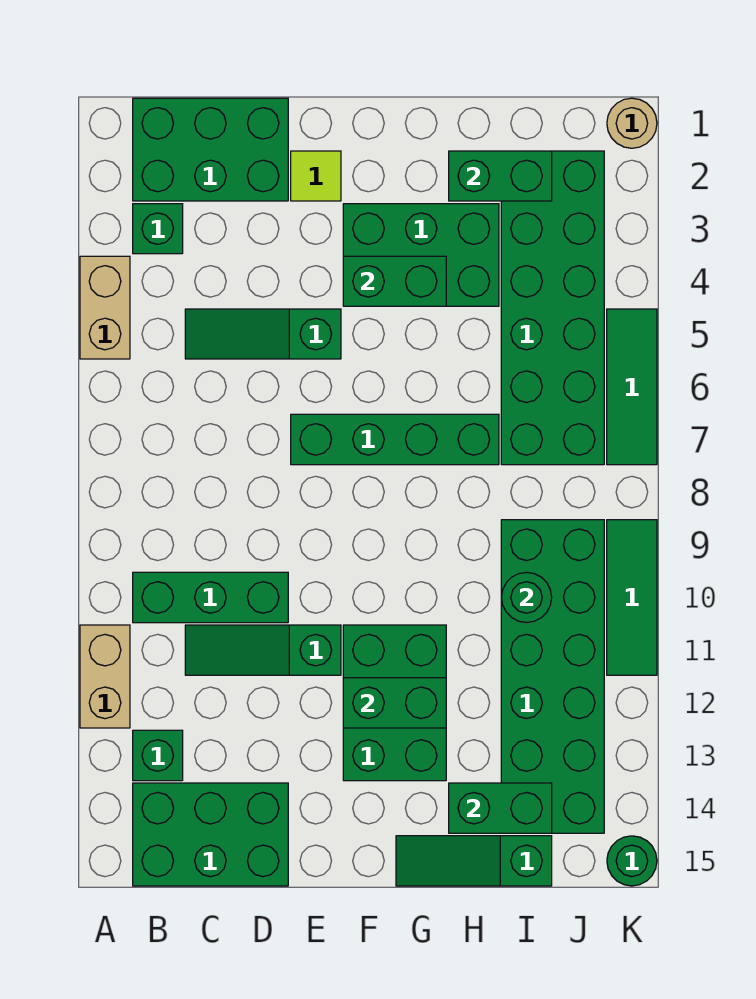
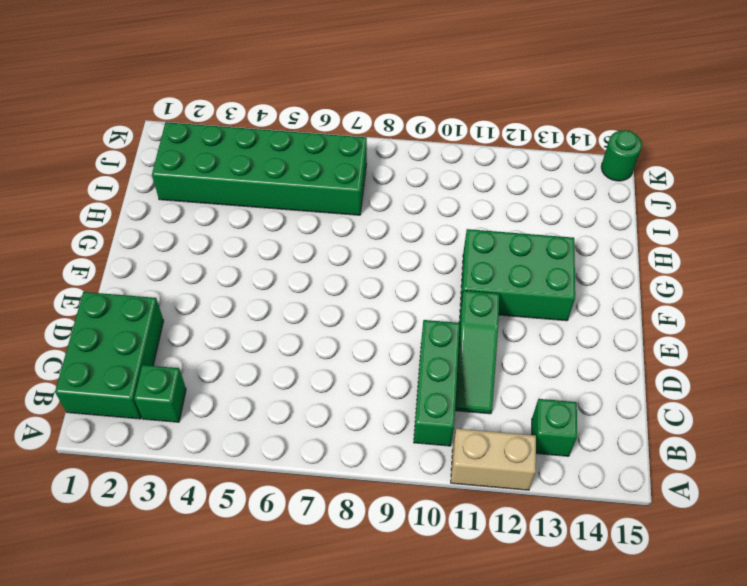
none -> tan brick A4:A5 level 1
none -> green brick B14:D15 level 1
none -> green slope C5:E5 level 1 top E

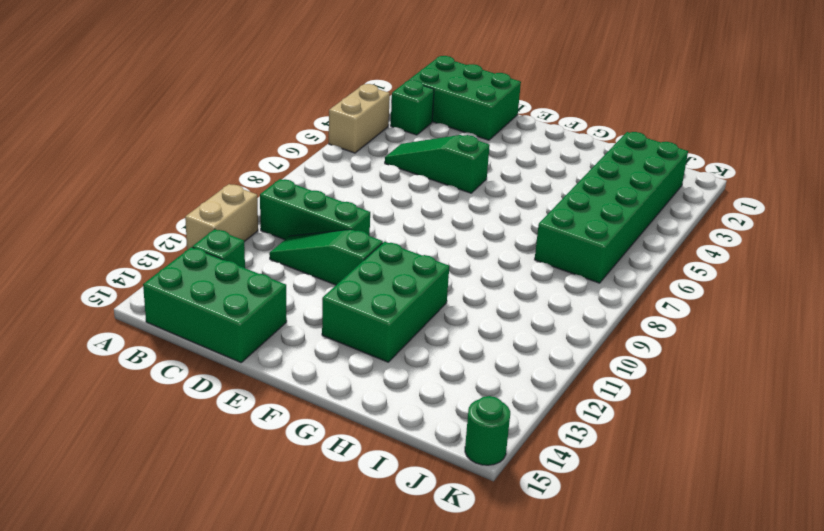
none -> lime tile E2 level 1
none -> green brick E7:H7 level 1
none -> green brick F3:H4 level 1

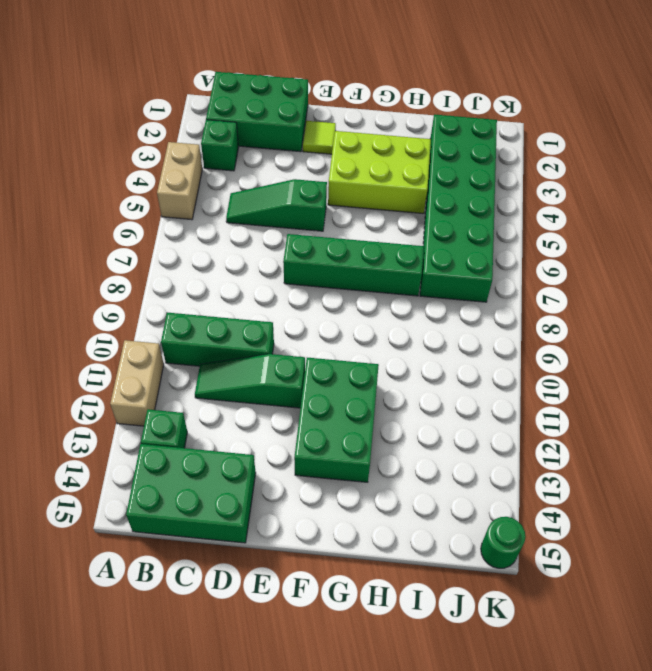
lime brick F3:H4 level 1 -> green brick F3:H4 level 1
none -> green slope G15:I15 level 1 top I
none -> green brick I9:J14 level 1
none -> tan round brick K1 level 1

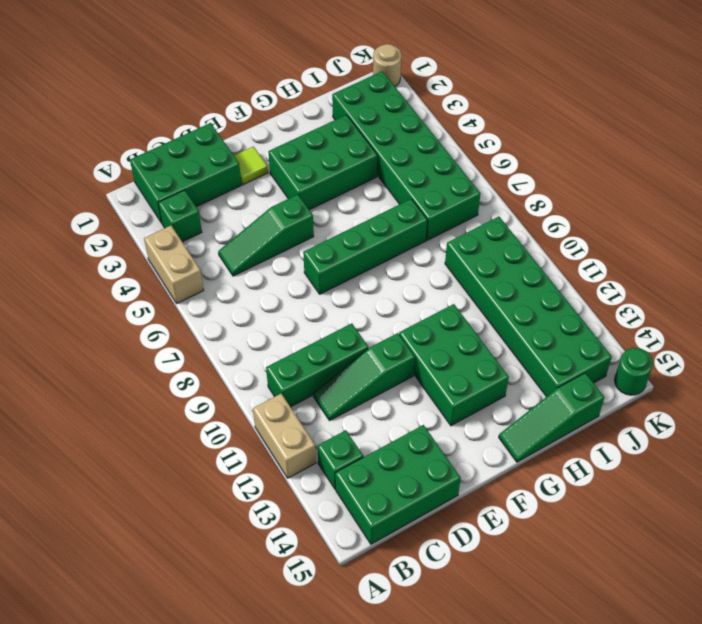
none -> green tile K5:K7 level 1
none -> green tile K9:K11 level 1
none -> green brick F4:G4 level 2

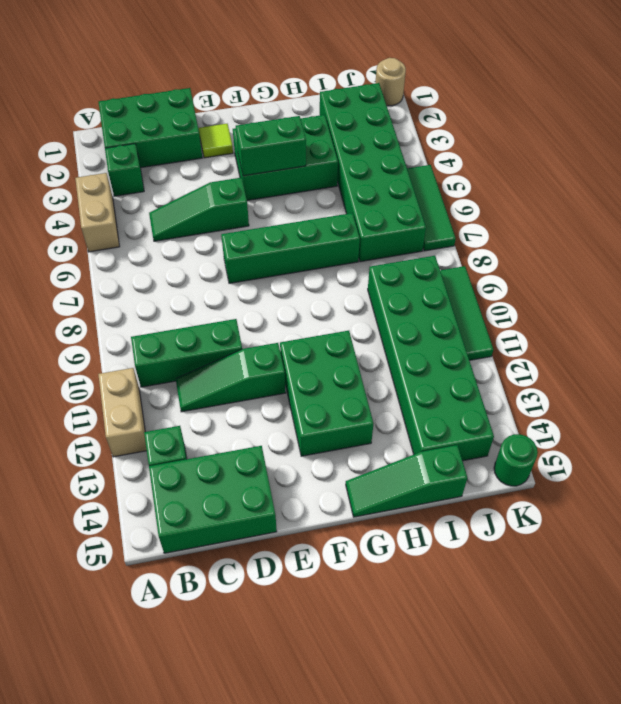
none -> green brick F12:G12 level 2
none -> green brick H2:I2 level 2
none -> green brick H14:I14 level 2

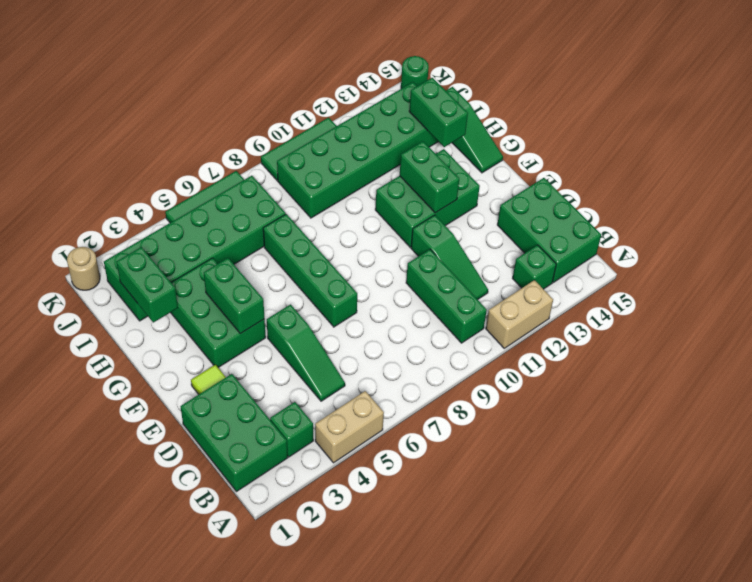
none -> green round brick I10 level 2

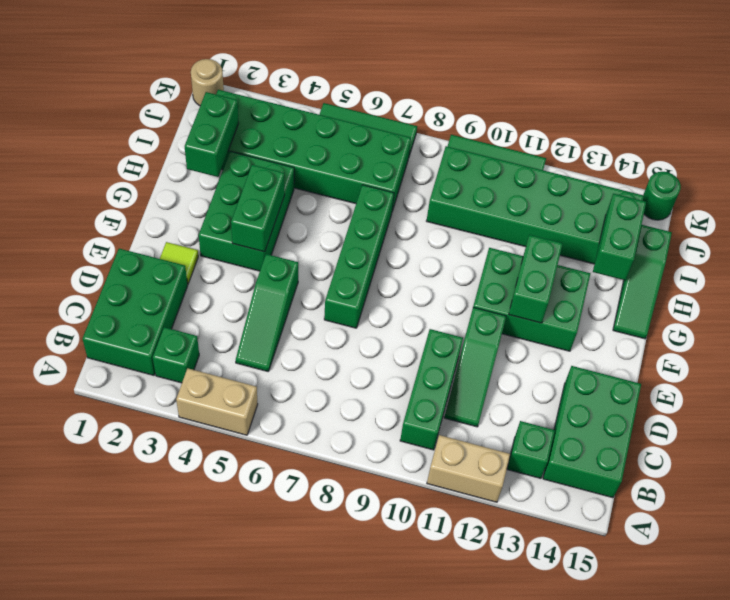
none -> green round brick I10 level 2

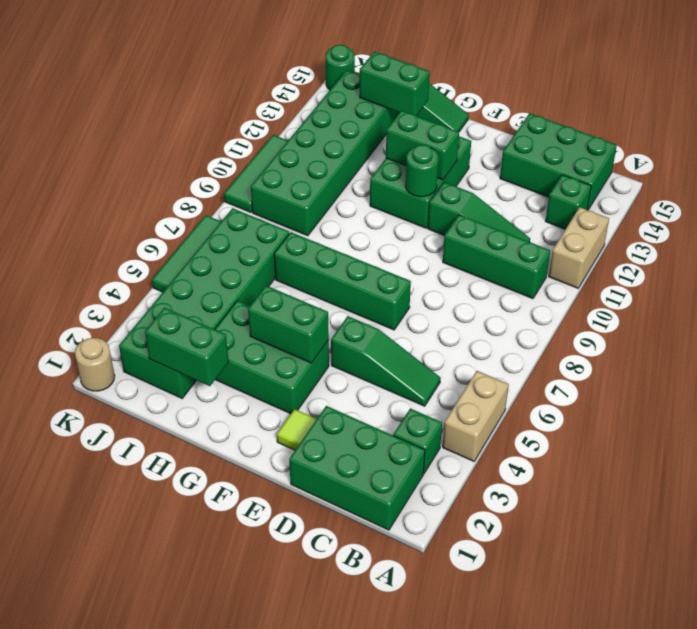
green round brick F11 level 2 -> green round brick I10 level 2

